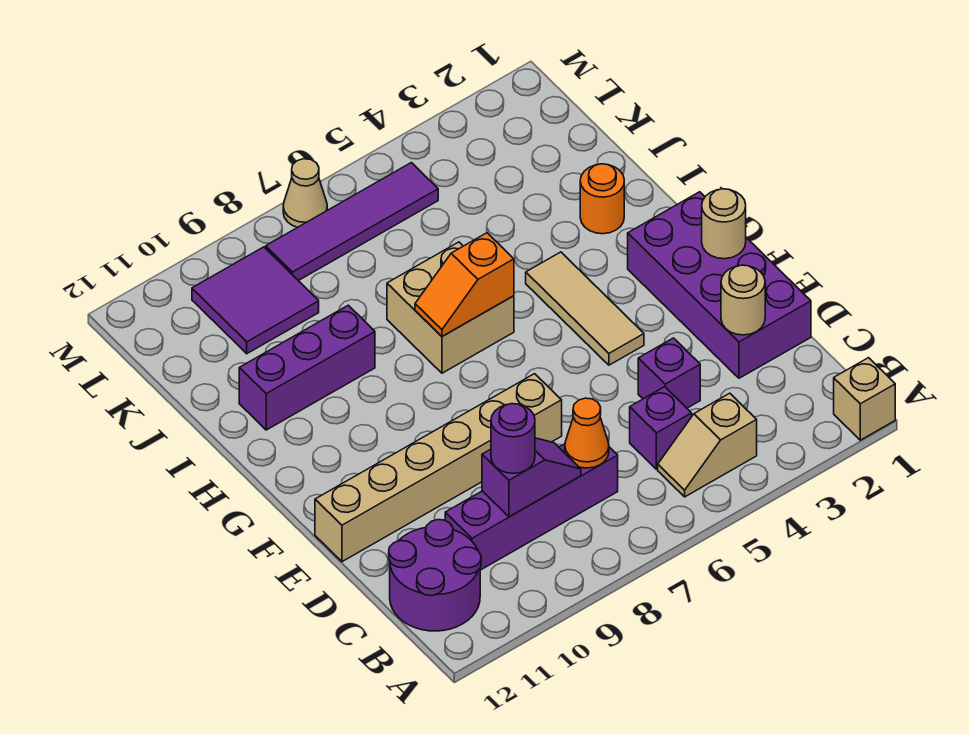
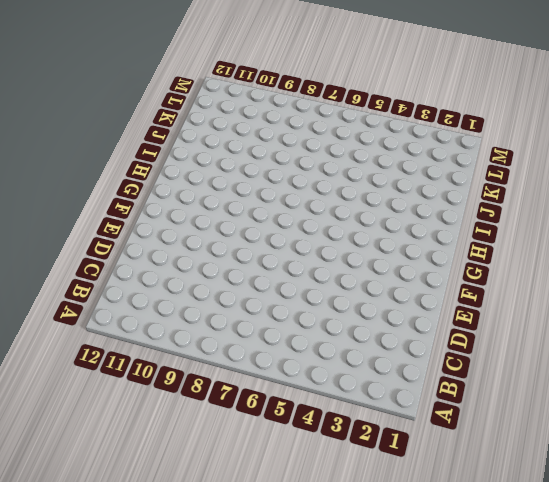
none -> tan brick A1 level 1
none -> tan slope B4:B5 level 1 top 4
none -> purple round brick B11:C12 level 1

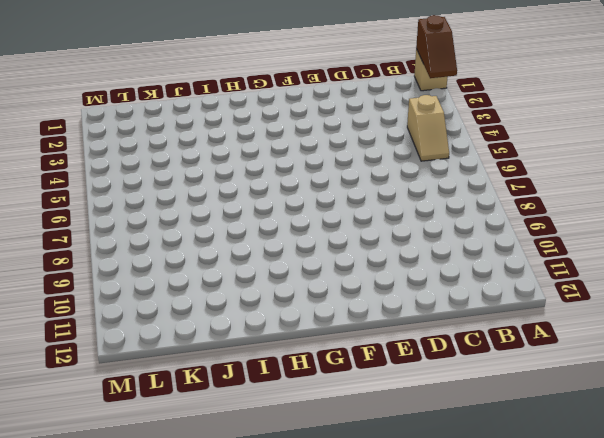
brown slope A1:A2 level 2 top 1 -> none
none -> purple round brick B11:C12 level 1
none -> purple brick C5 level 1
none -> purple brick C7:C10 level 1

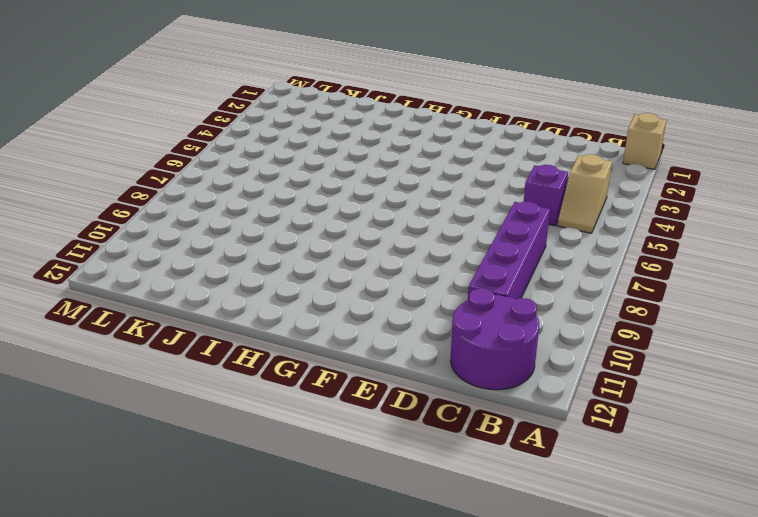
none -> purple brick D1:G2 level 1
none -> purple brick D4 level 1
none -> tan brick E7:E12 level 1

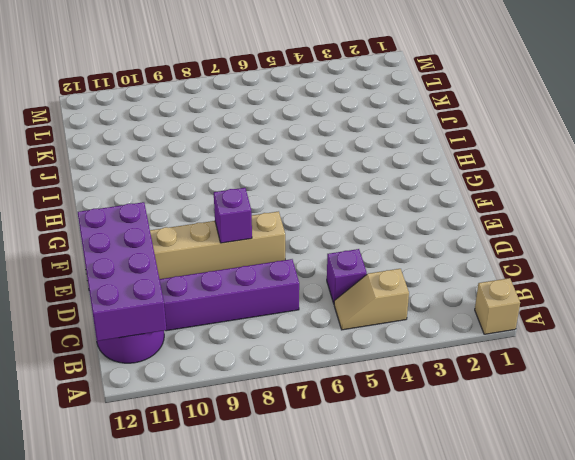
purple brick B11:E12 level 2 -> purple brick D1:G2 level 1
purple brick E8 level 2 -> purple brick D4 level 1
none -> tan tile F4:H4 level 1
none -> tan brick H6:I7 level 1
none -> orange round brick I2 level 1

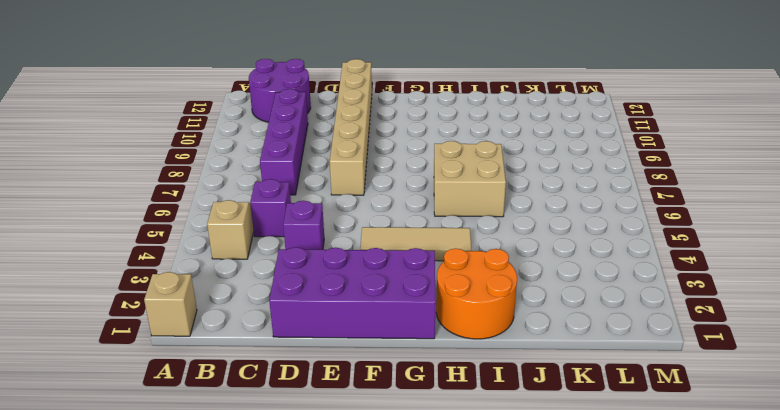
orange round brick H1:I2 level 1 -> orange round brick I2 level 1
none -> purple brick I9:I11 level 1
none -> purple tile K9:L10 level 1
none -> purple tile L5:L8 level 1

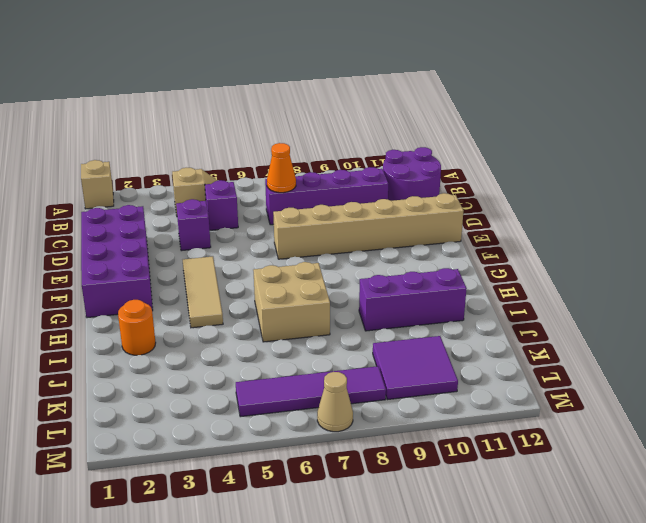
none -> purple slope C8:C9 level 2 top 9
none -> tan round brick D2 level 2
none -> tan round brick F1 level 2

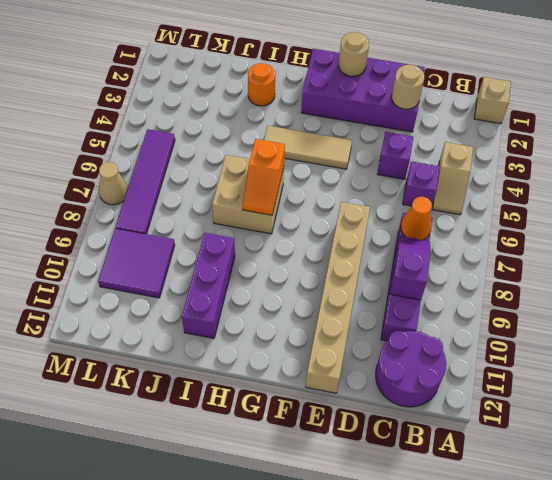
none -> purple round brick C9 level 3

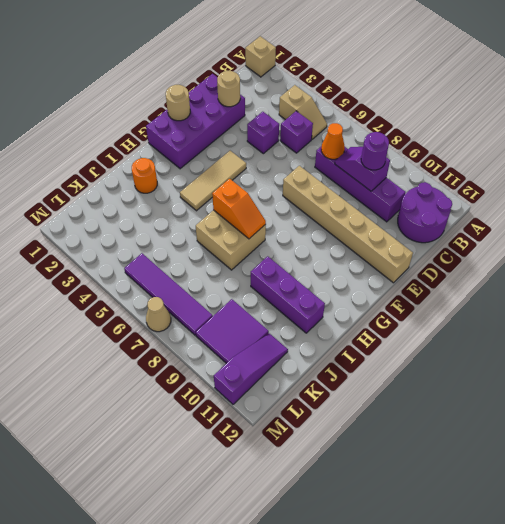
purple slope K11:M11 level 1 top M -> none

